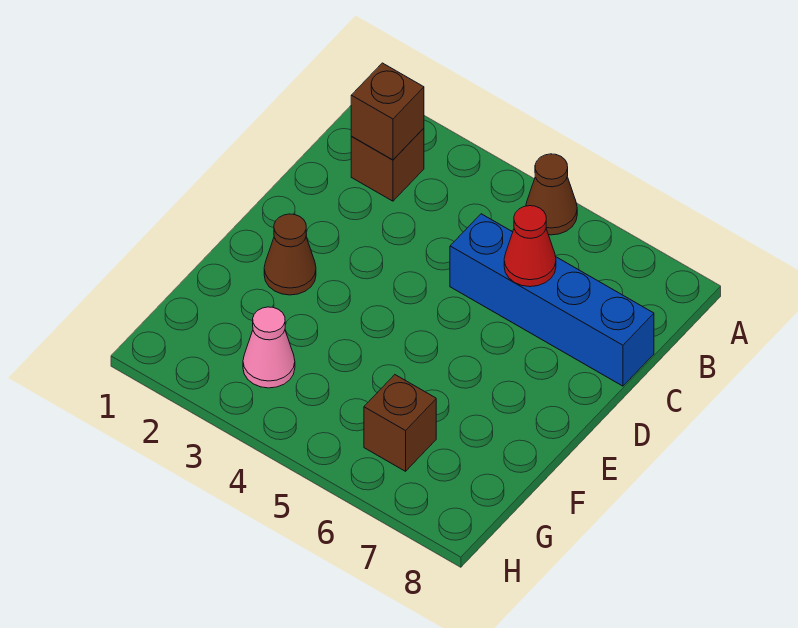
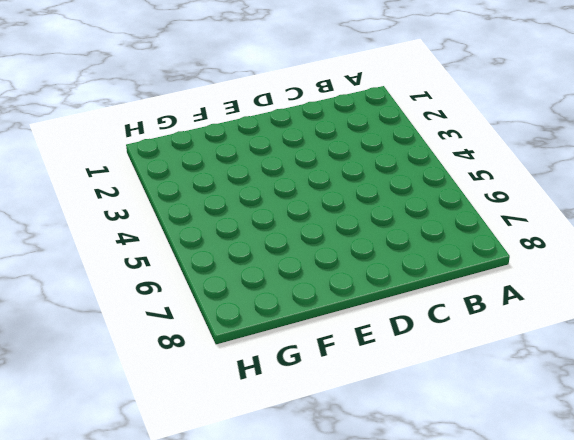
none -> brown cone A5 level 1
none -> brown brick B2 level 1

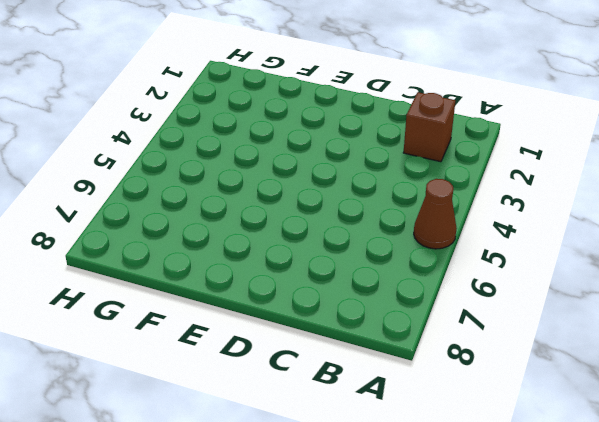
none -> blue brick C5:C8 level 1
none -> brown cone E2 level 1

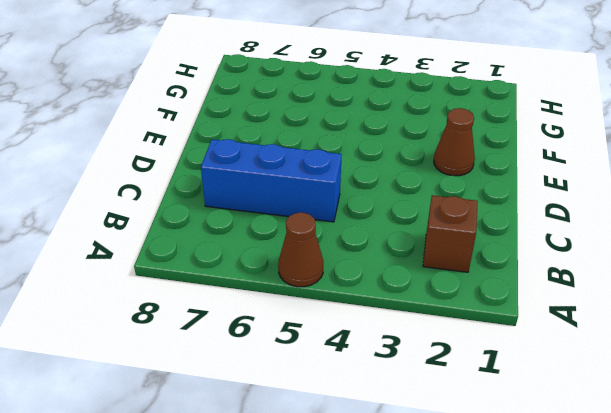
blue brick C5:C7 level 1 -> blue brick C5:C8 level 1
none -> pink cone G3 level 1
none -> brown brick G6 level 1

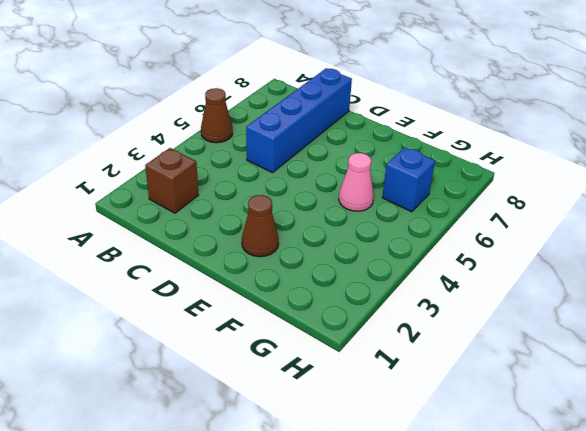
pink cone F5 level 1 -> pink cone G3 level 1
blue brick G6 level 1 -> brown brick G6 level 1
none -> brown brick B2 level 2
none -> red cone C6 level 2

